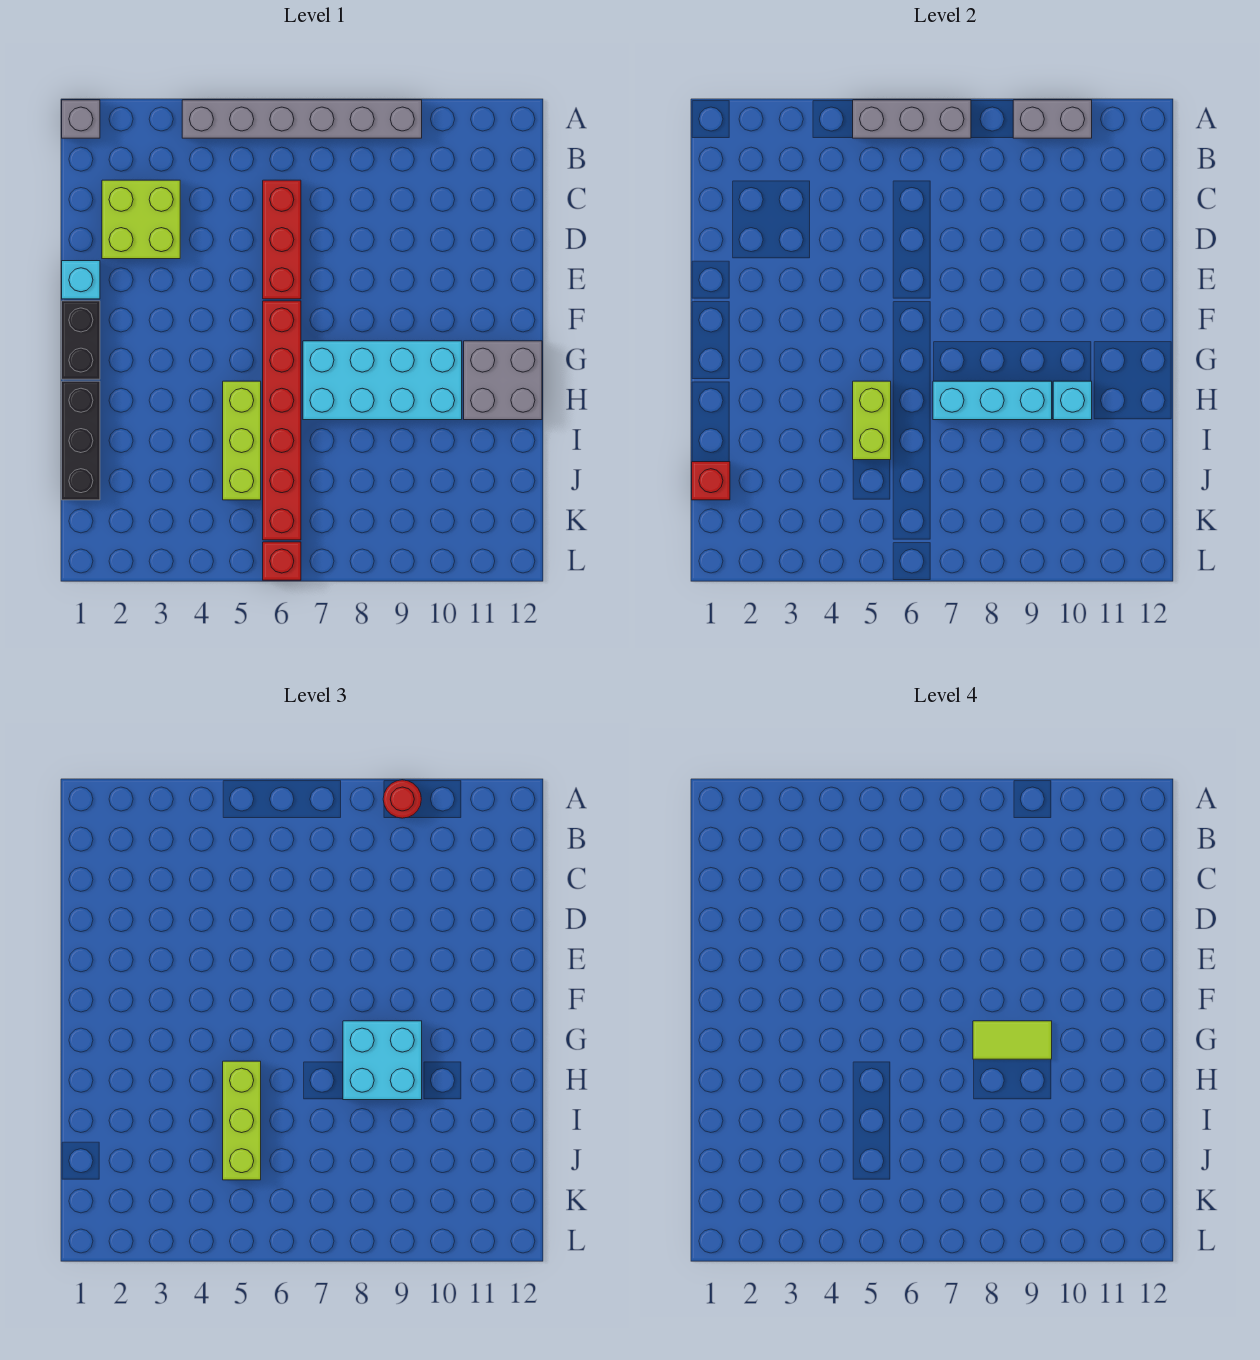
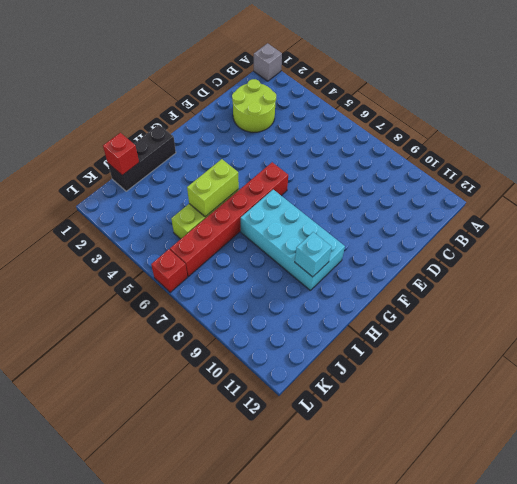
lime round brick C2:D3 level 1 -> lime brick C2:D3 level 1
none -> grey brick A4:A9 level 1
none -> red brick C6:E6 level 1
none -> cyan brick E1 level 1

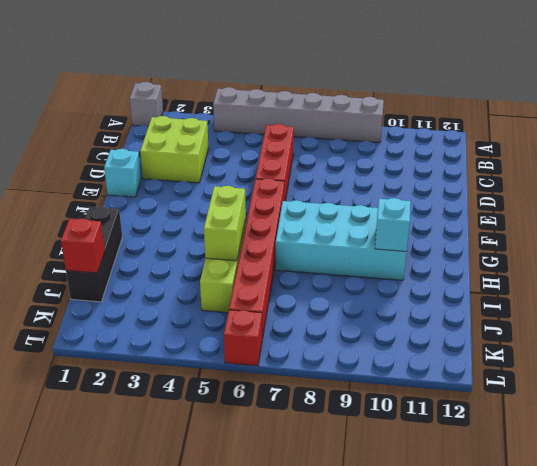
none -> black brick F1:G1 level 1
none -> grey brick G11:H12 level 1
none -> grey brick A5:A7 level 2

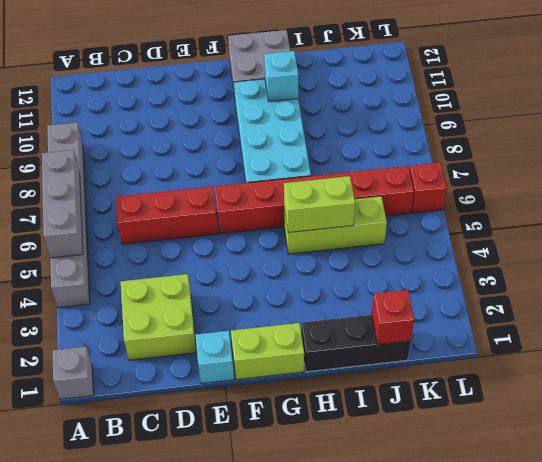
lime brick F1:G1 level 1 -> black brick F1:G1 level 1
none -> grey brick A9:A10 level 2
none -> cyan brick H7:H9 level 2
none -> red round brick A9 level 3

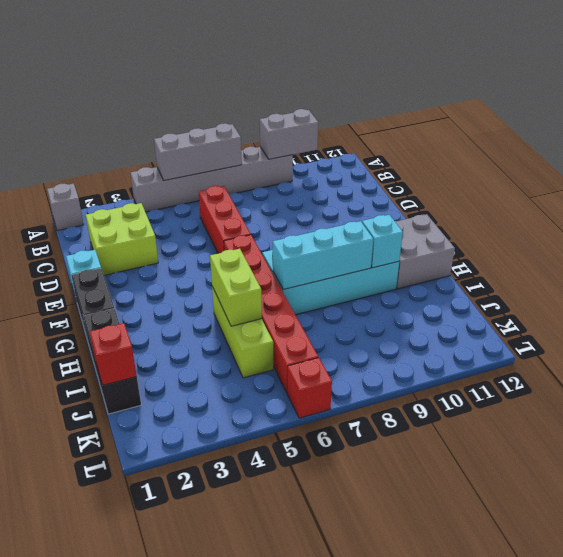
none -> red round brick A9 level 3
none -> cyan brick G8:H9 level 3
none -> lime brick H5:J5 level 3

